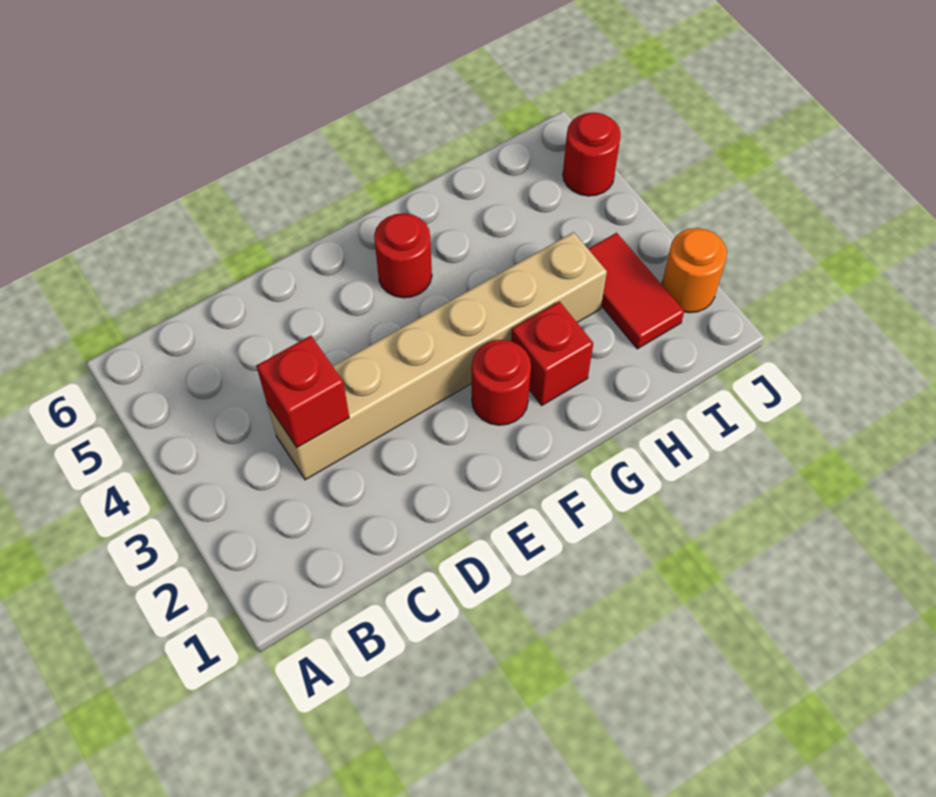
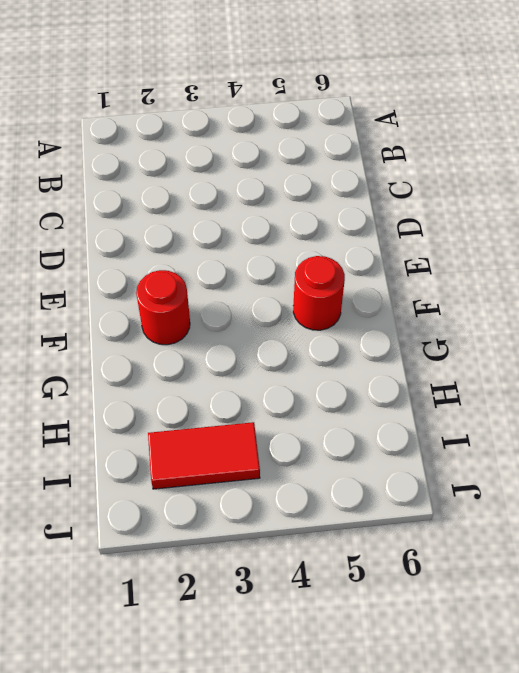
none -> tan brick C3:H3 level 1
none -> red brick G2 level 1

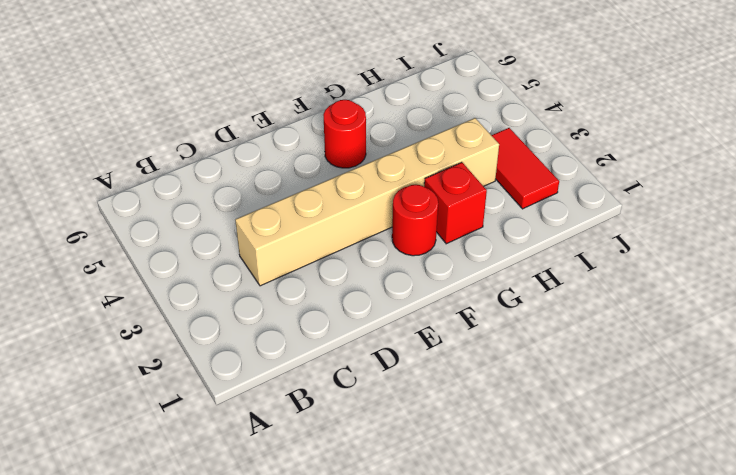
none -> orange round brick J2 level 1
none -> red round brick J5 level 1

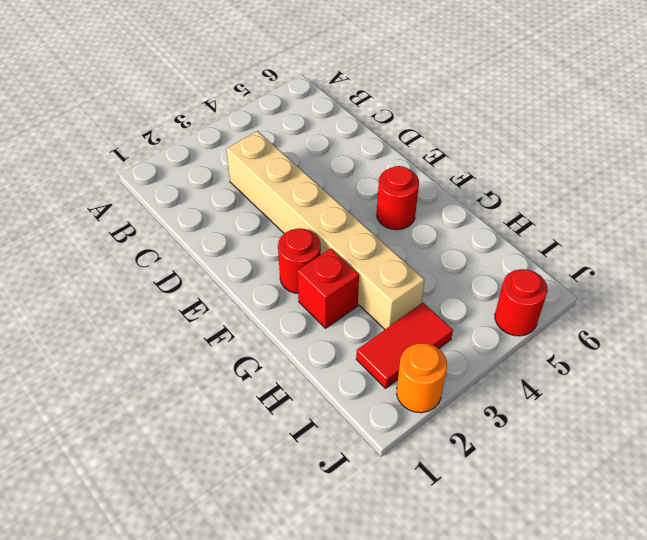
none -> red brick C3 level 2

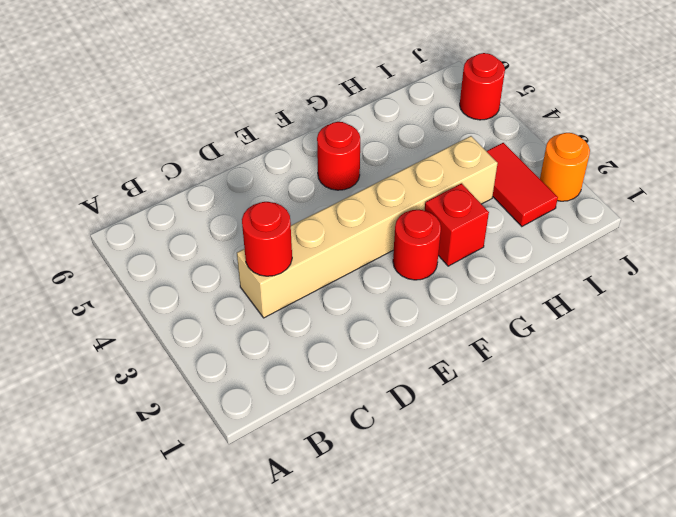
red round brick C3 level 2 -> red brick C3 level 2

